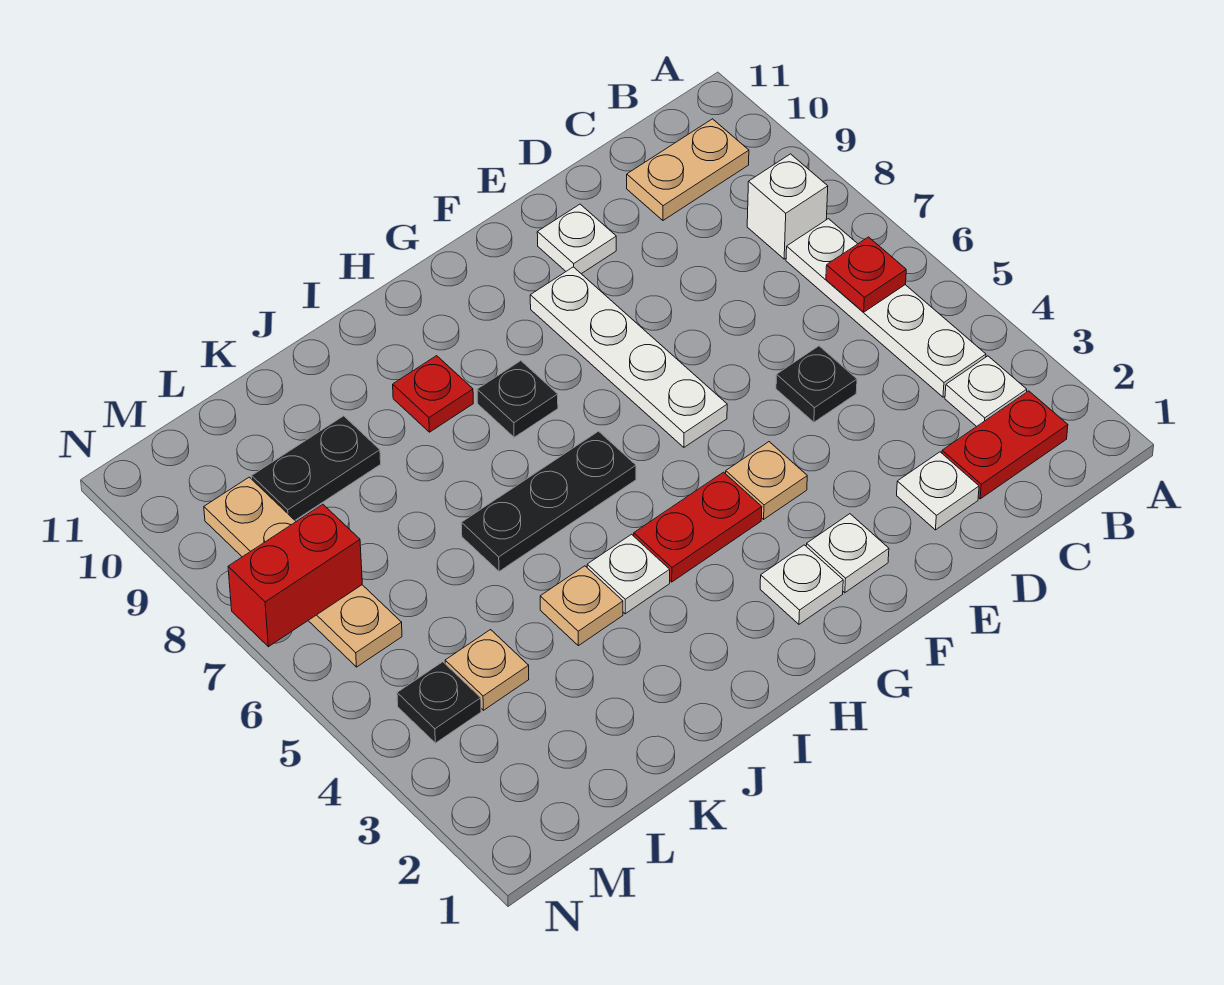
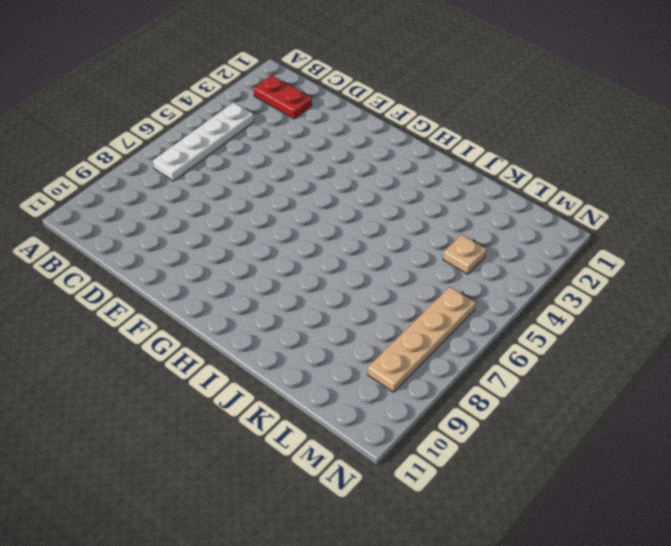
none -> white plate B3 level 1
none -> white brick B8 level 1
none -> tan plate B10:C10 level 1

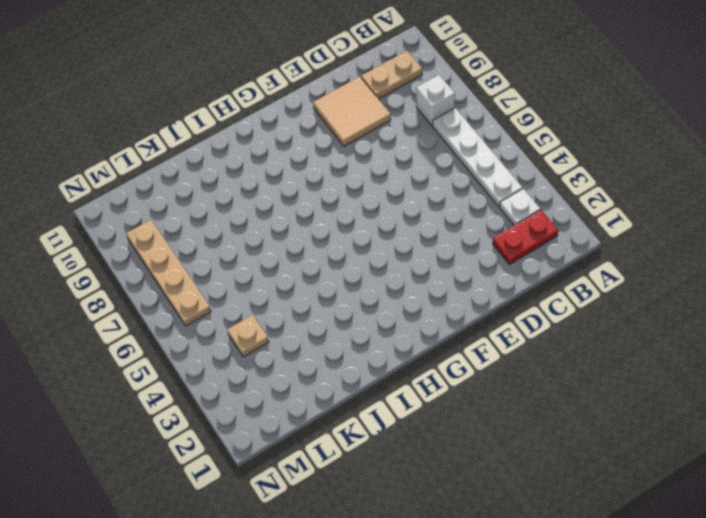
tan tile D9:E10 level 1 -> white plate E10 level 1
none -> white plate D2 level 1
none -> black plate D5 level 1
none -> white plate F2 level 1

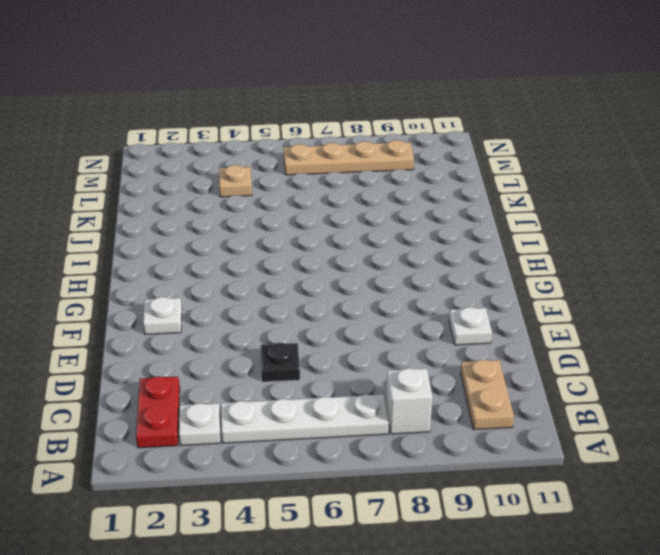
none -> white plate D2 level 1
none -> tan plate F4 level 1
none -> white plate F6:F9 level 1

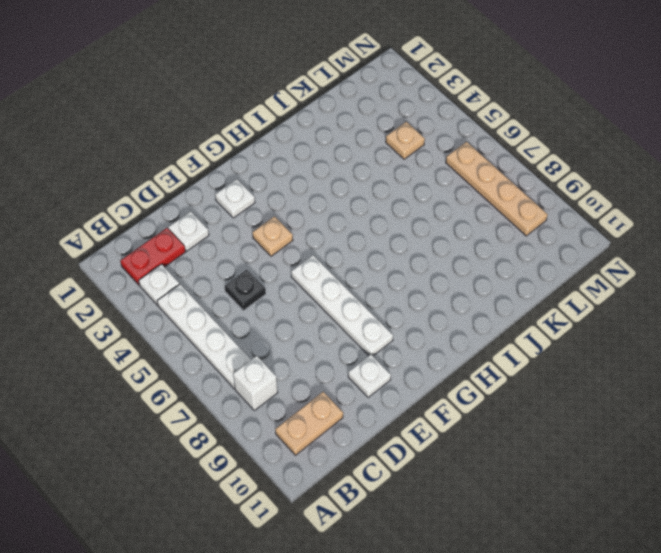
none -> white plate G2 level 1
none -> red plate G4:H4 level 1
none -> black plate H6:J6 level 1

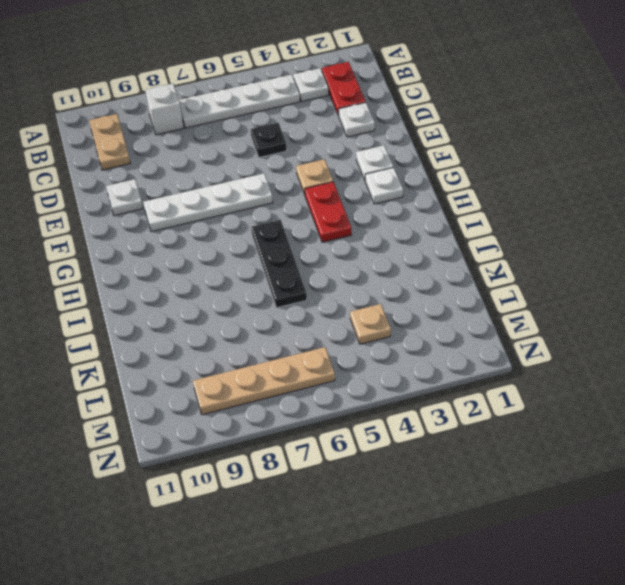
none -> black plate H8 level 1
none -> white plate I4 level 1
none -> red plate I9 level 1

